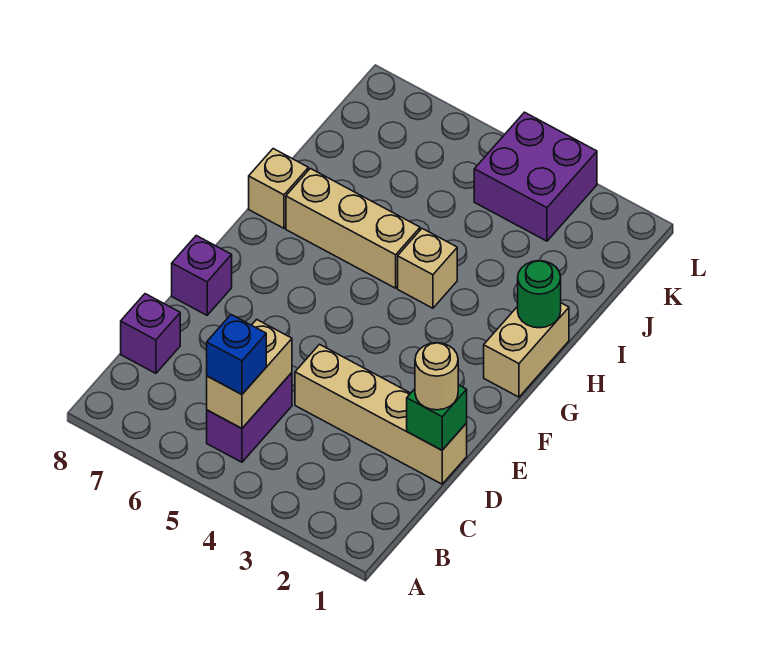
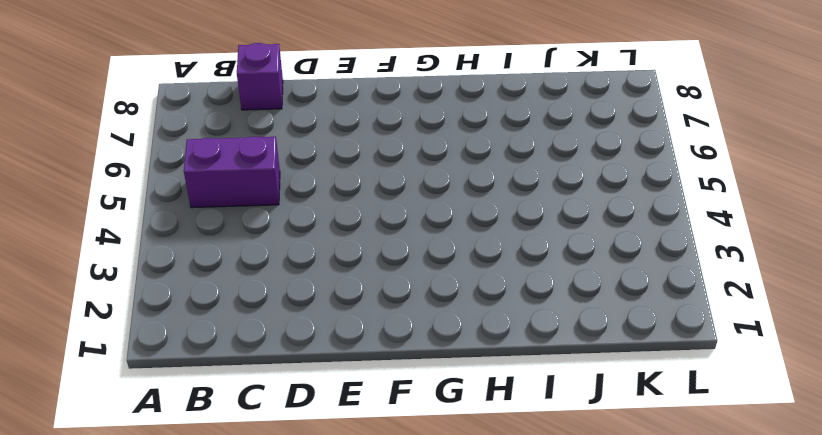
none -> tan brick D1:D4 level 1
none -> purple brick E8 level 1
none -> tan brick G1:H1 level 1

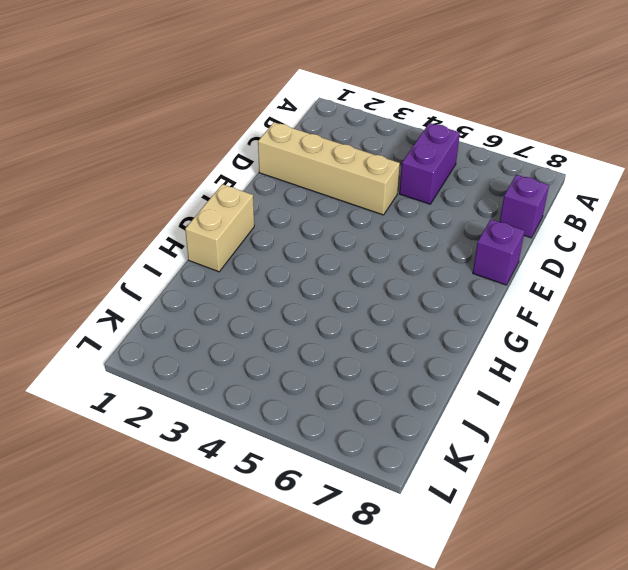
none -> tan brick H4 level 1
none -> tan brick H5:H7 level 1
none -> tan brick H8 level 1

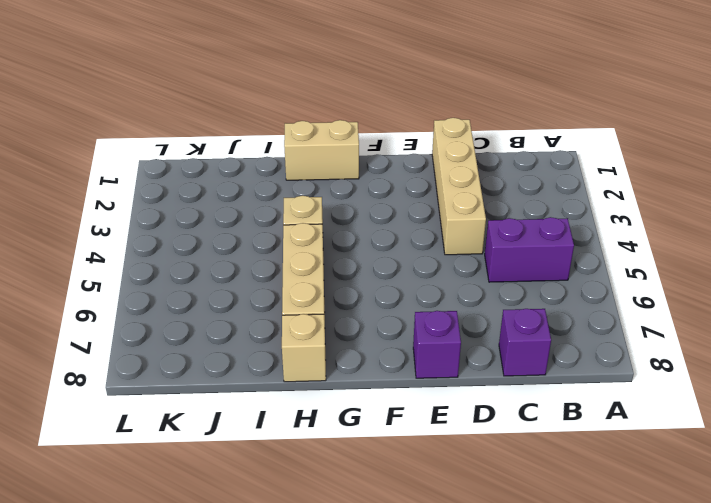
none -> purple brick K3:L4 level 1
none -> tan brick B5:C5 level 2
none -> green brick D1 level 2

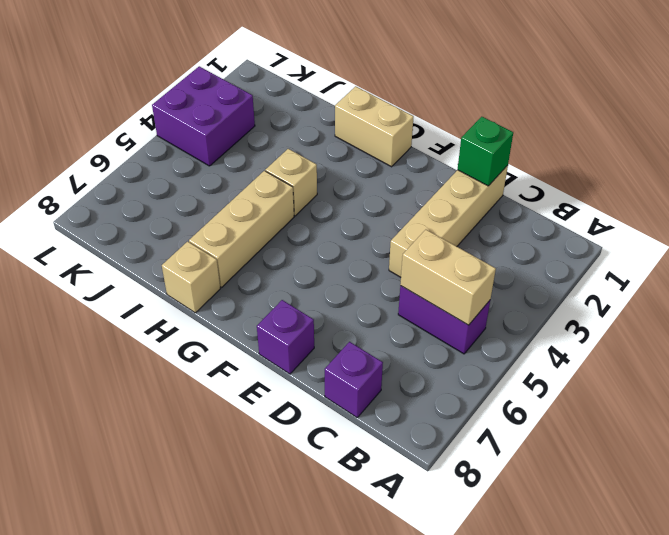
none -> green round brick H1 level 2
none -> blue brick B5 level 3
none -> tan round brick D1 level 3

